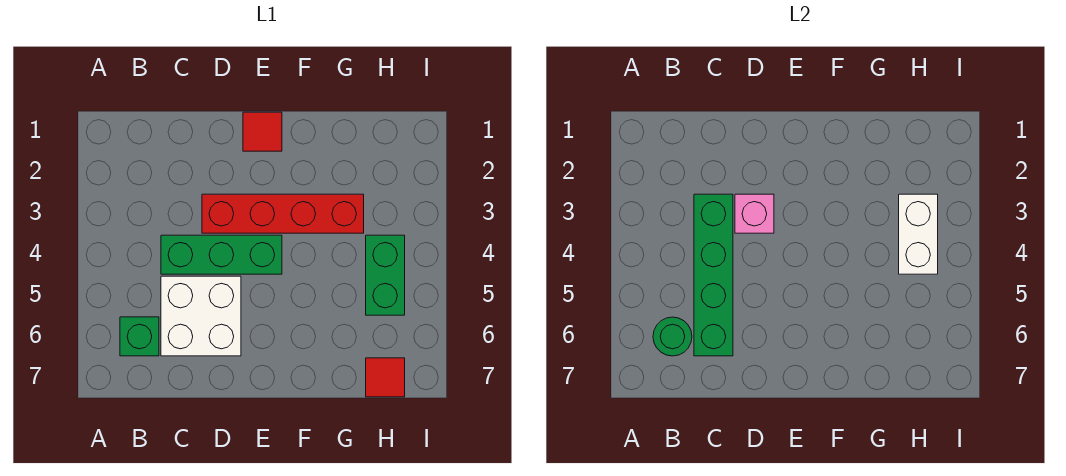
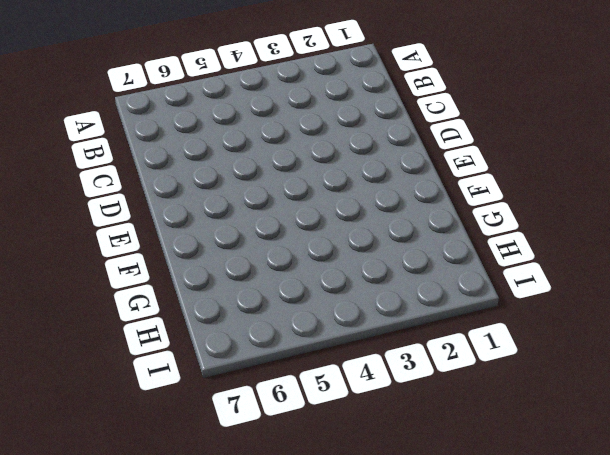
none -> green brick B6 level 1
none -> green brick C4:E4 level 1

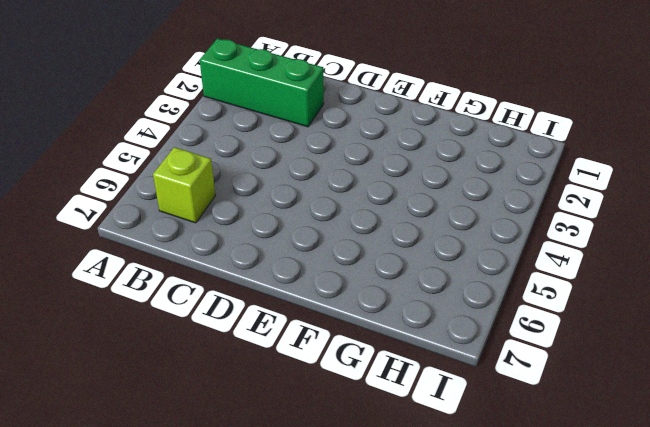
green brick A2:C2 level 1 -> green brick C4:E4 level 1
lime brick B6 level 1 -> green brick B6 level 1
none -> white brick C5:D6 level 1
none -> red brick D3:G3 level 1

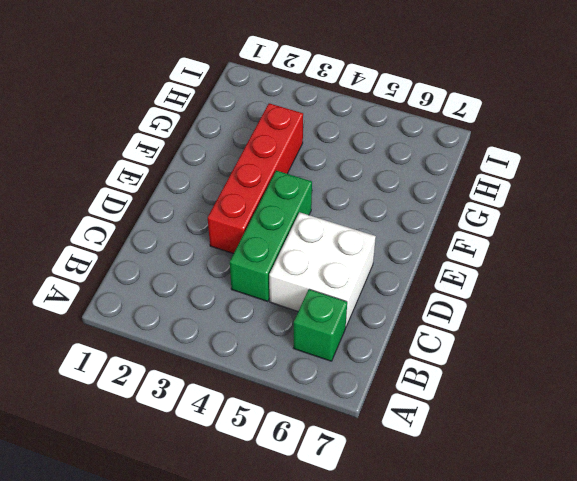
none -> red tile E1 level 1
none -> green brick H4:H5 level 1

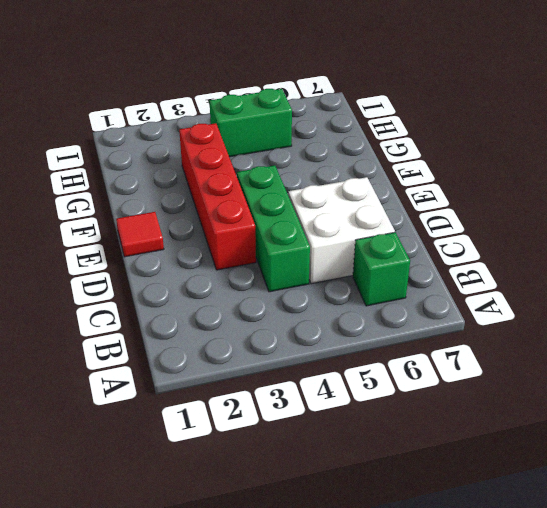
none -> red tile H7 level 1
none -> green round brick B6 level 2

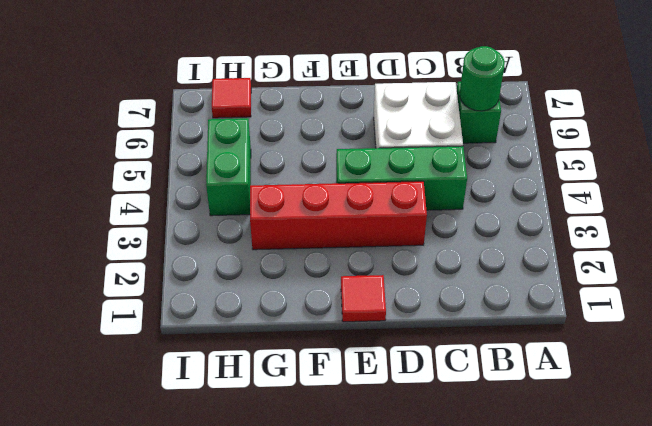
none -> green brick C3:C6 level 2
none -> pink brick D3 level 2

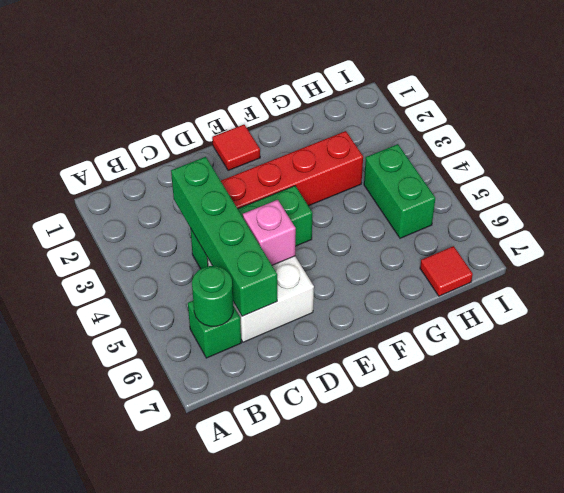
pink brick D5 level 2 -> pink brick D3 level 2
none -> white brick H3:H4 level 2

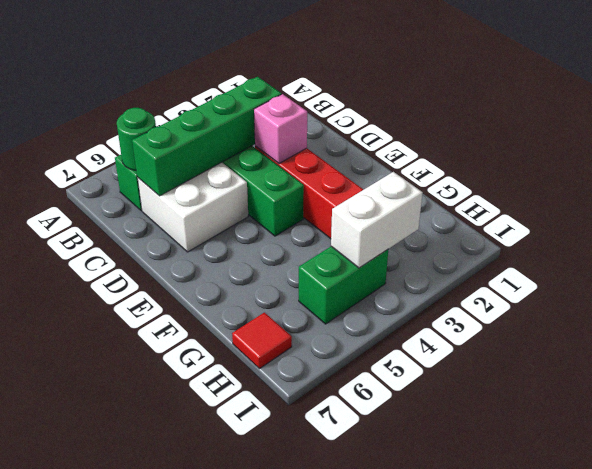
none -> red tile E1 level 1

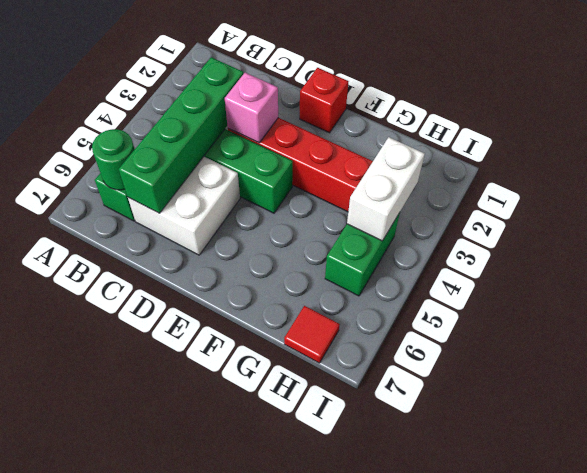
red brick E1 level 1 -> red tile E1 level 1

